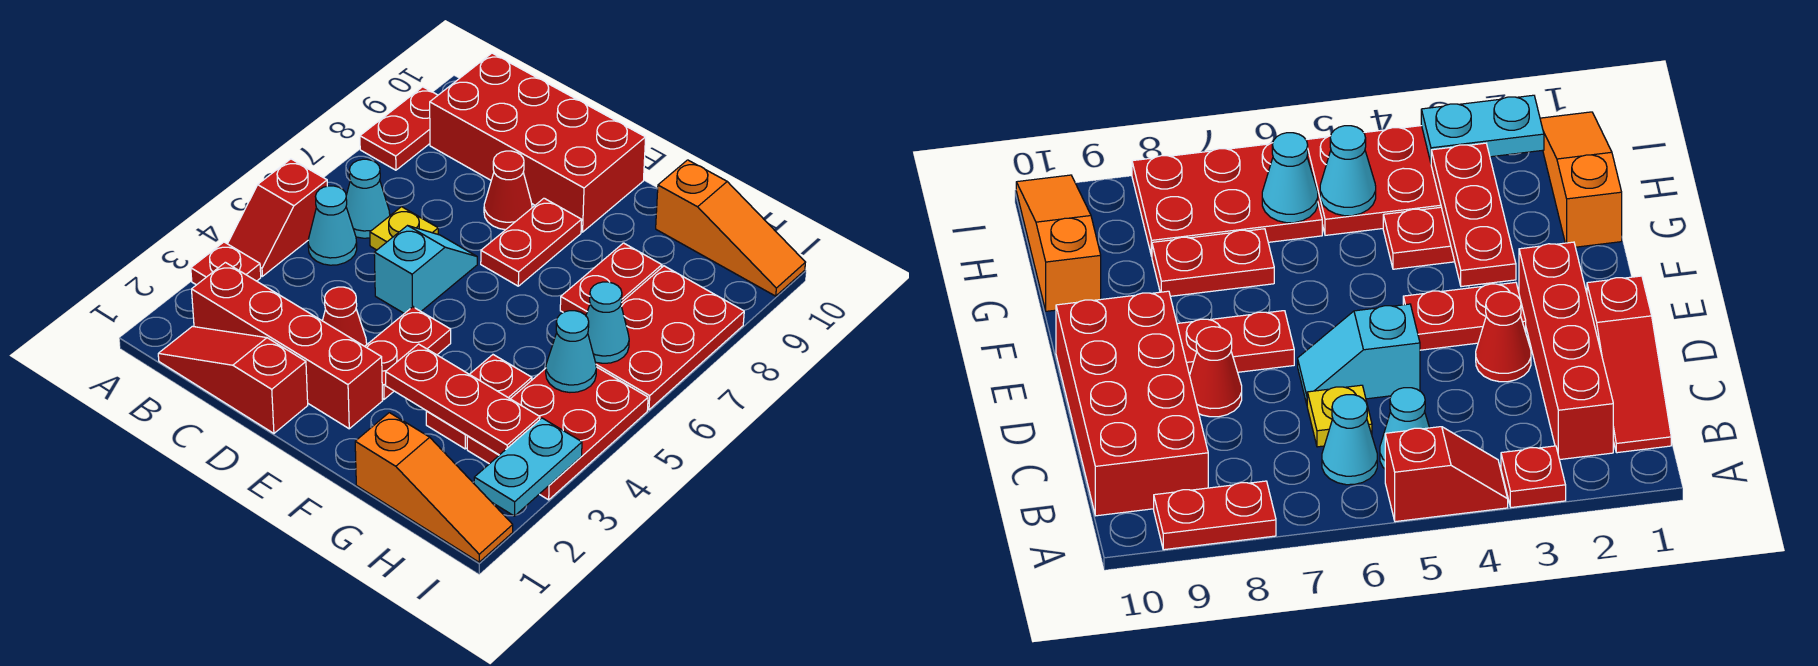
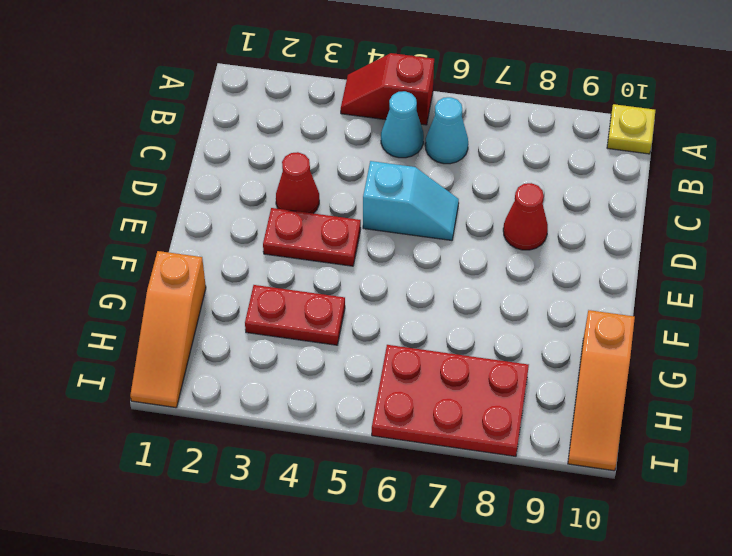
yellow plate A10 level 1 -> yellow plate C6 level 1
none -> red plate A3 level 1
none -> red plate A8:A9 level 1
none -> red slope B1:D1 level 1 top D

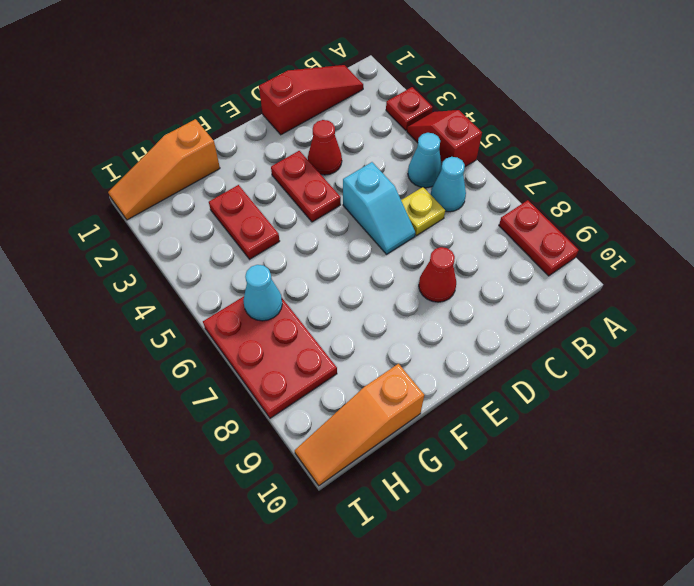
none -> red brick B2:E2 level 1
none -> red brick B9:E10 level 1
none -> red plate E7:E8 level 1

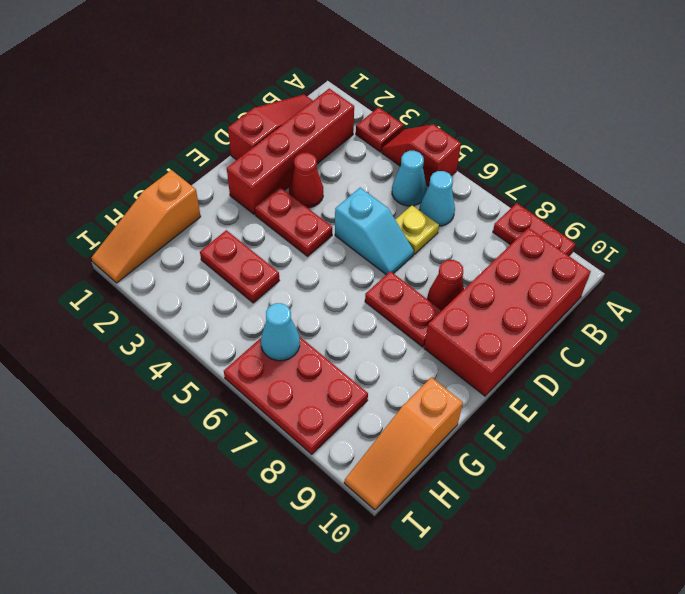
none -> red plate G7:G8 level 1
none -> red plate H3:I5 level 1
none -> red plate F3:H3 level 2

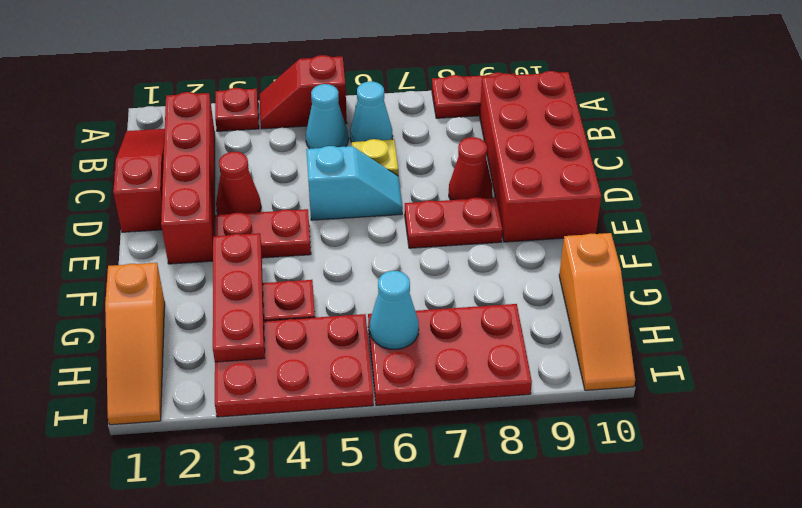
none -> red plate G7:G8 level 1
none -> cyan cone H5 level 2
none -> cyan plate I2:I3 level 2

